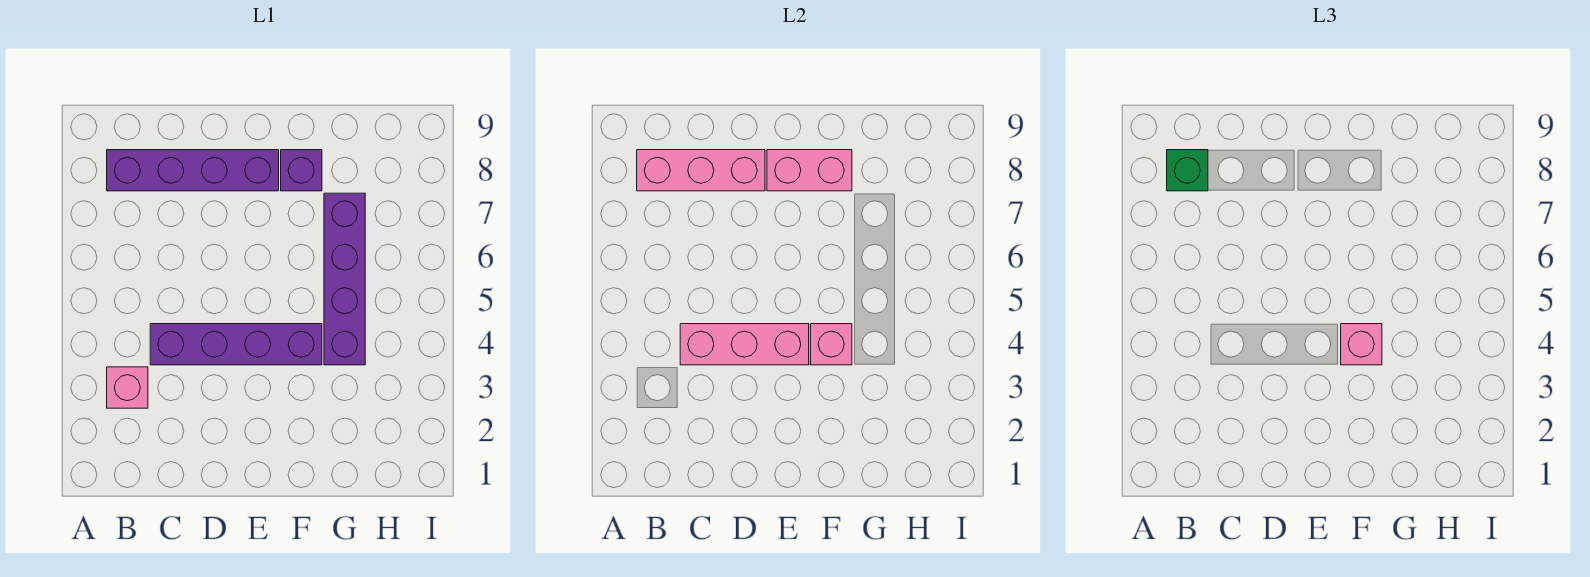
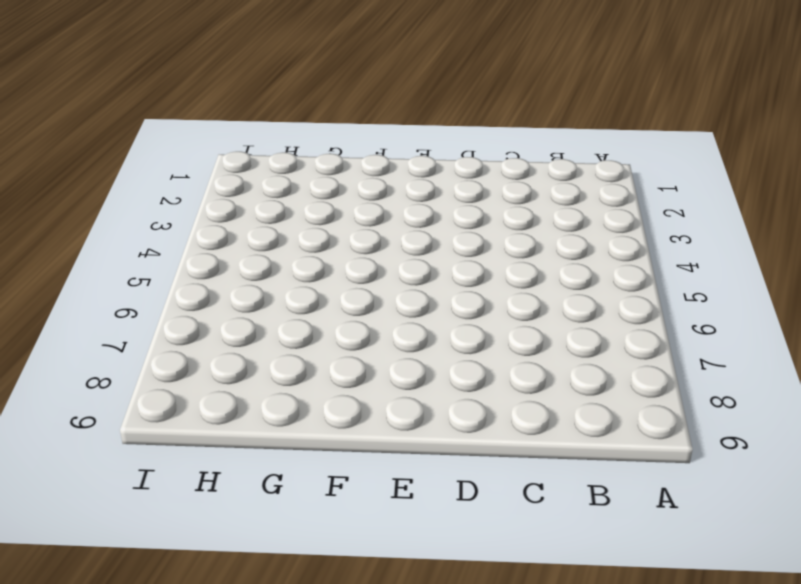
none -> pink brick B3 level 1
none -> purple brick B8:E8 level 1

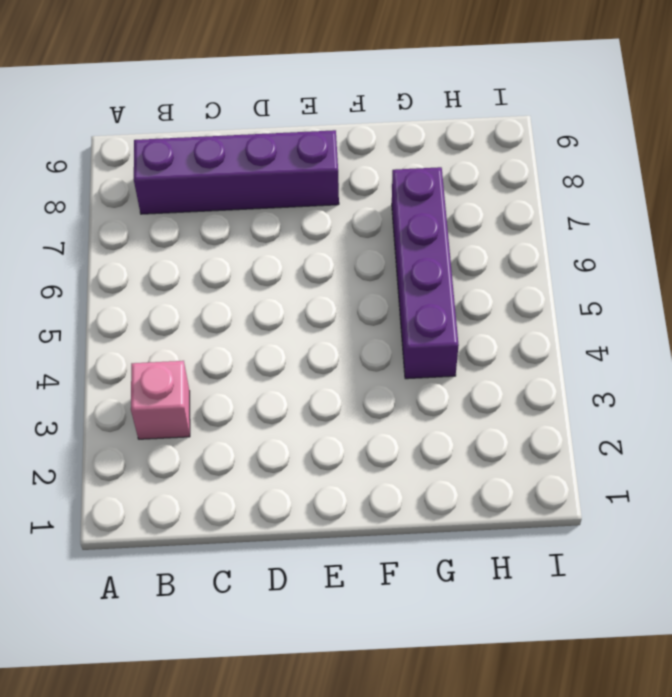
none -> purple brick C4:F4 level 1
none -> purple brick F8 level 1

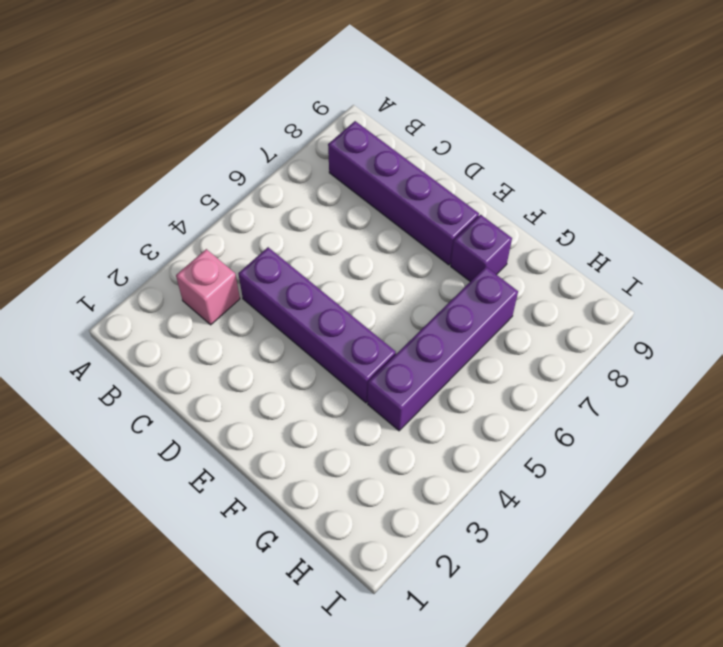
none -> pink brick B8:D8 level 2
none -> pink brick C4:E4 level 2

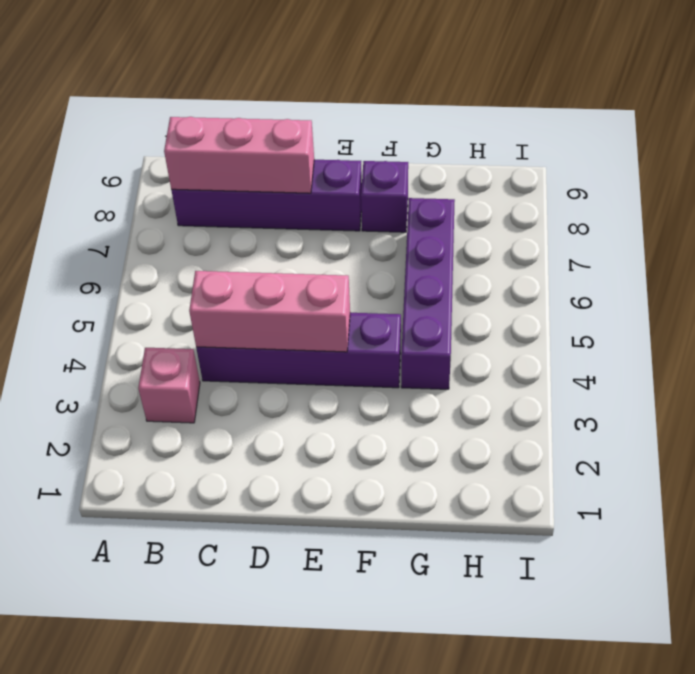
none -> pink brick E8:F8 level 2
none -> pink brick F4 level 2

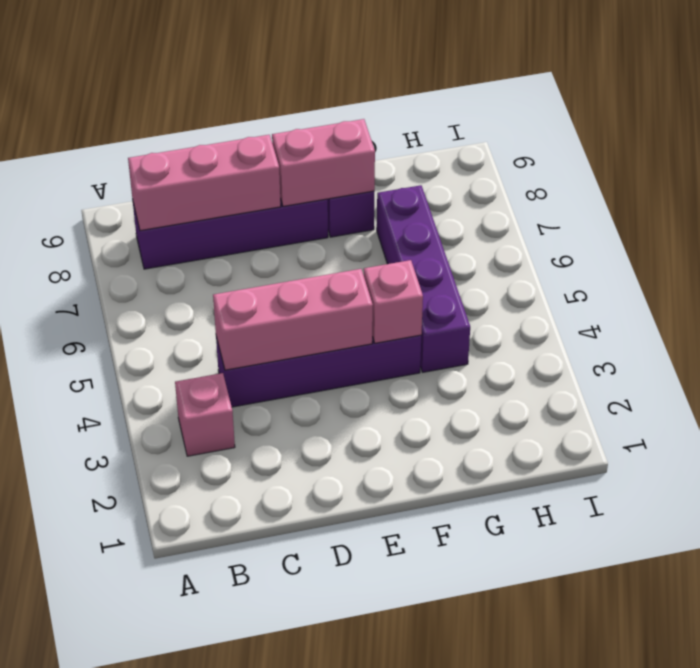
none -> green brick B8 level 3
none -> pink brick F4 level 3

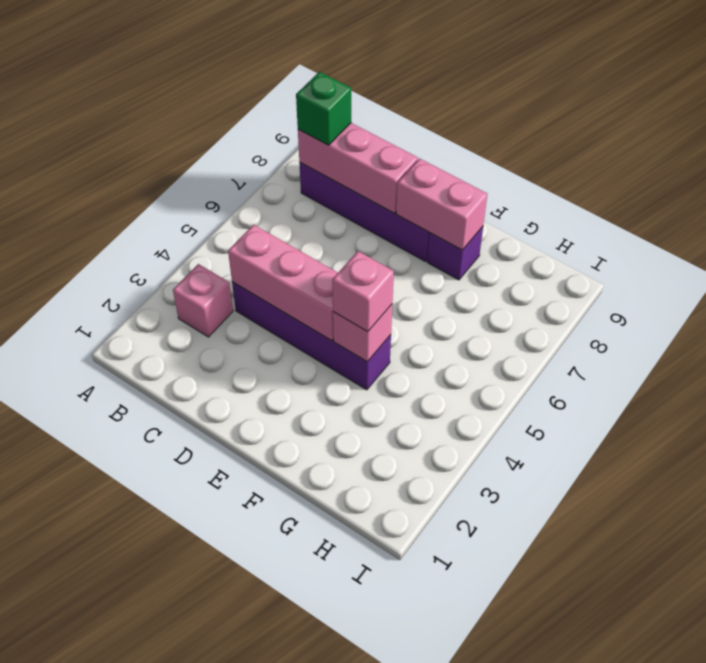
none -> purple brick G4:G7 level 1

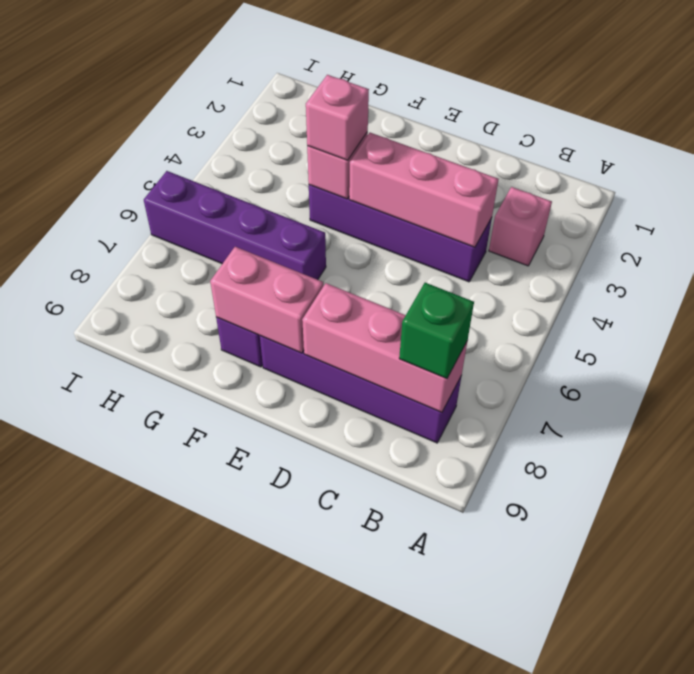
purple brick F6:I6 level 1 -> purple brick G4:G7 level 1

